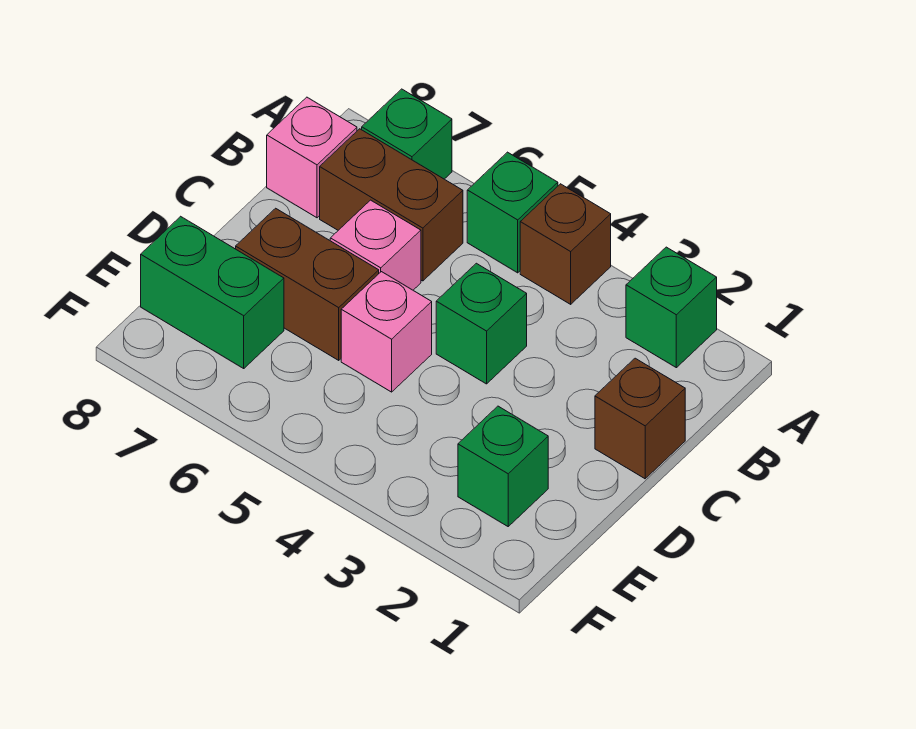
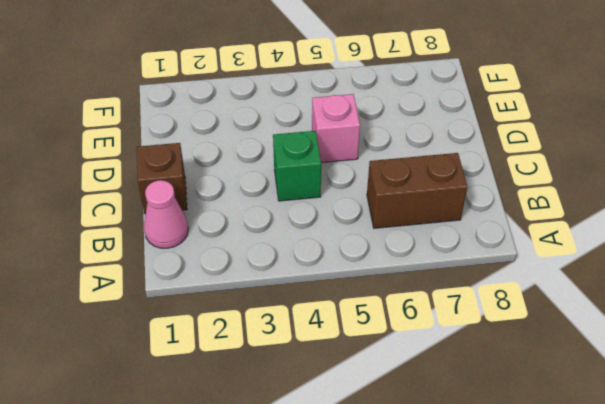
pink cone B1 level 1 -> none
none -> green brick A2 level 1
none -> brown brick A4 level 1
none -> green brick A5 level 1

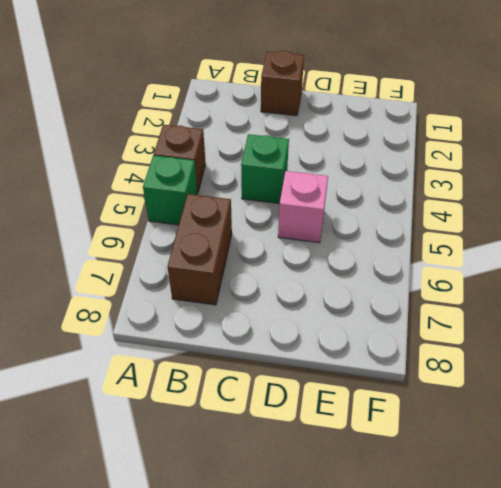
none -> green brick A2 level 1
none -> green brick A7 level 1
none -> pink brick B8 level 1

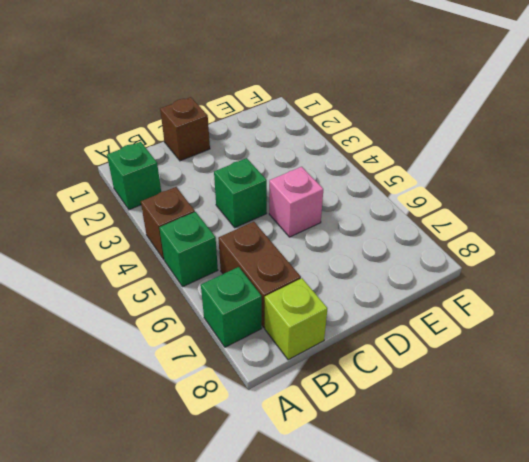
lime brick B8 level 1 -> pink brick B8 level 1
none -> pink brick C6 level 1
none -> brown brick D6:D7 level 1
none -> green brick E2 level 1

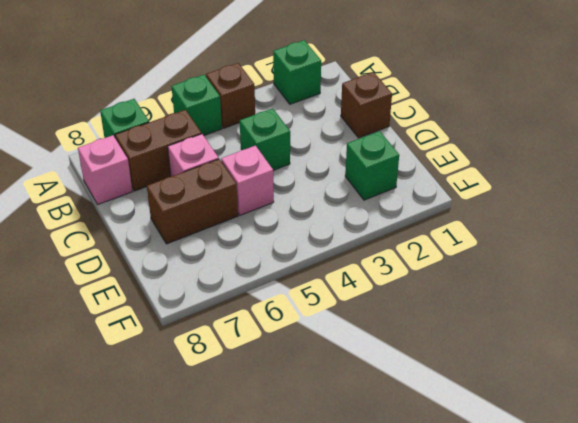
none -> green brick E7:E8 level 1

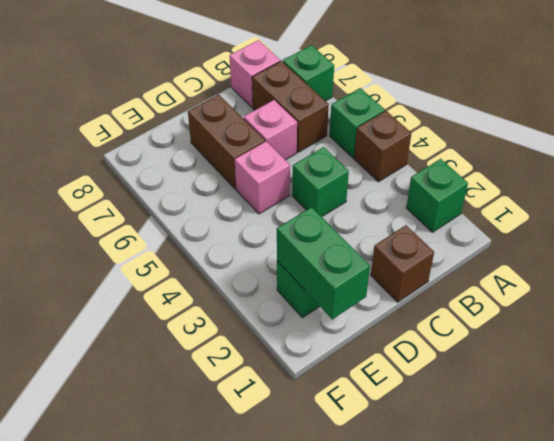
green brick E1:E2 level 2 -> green brick E7:E8 level 1

